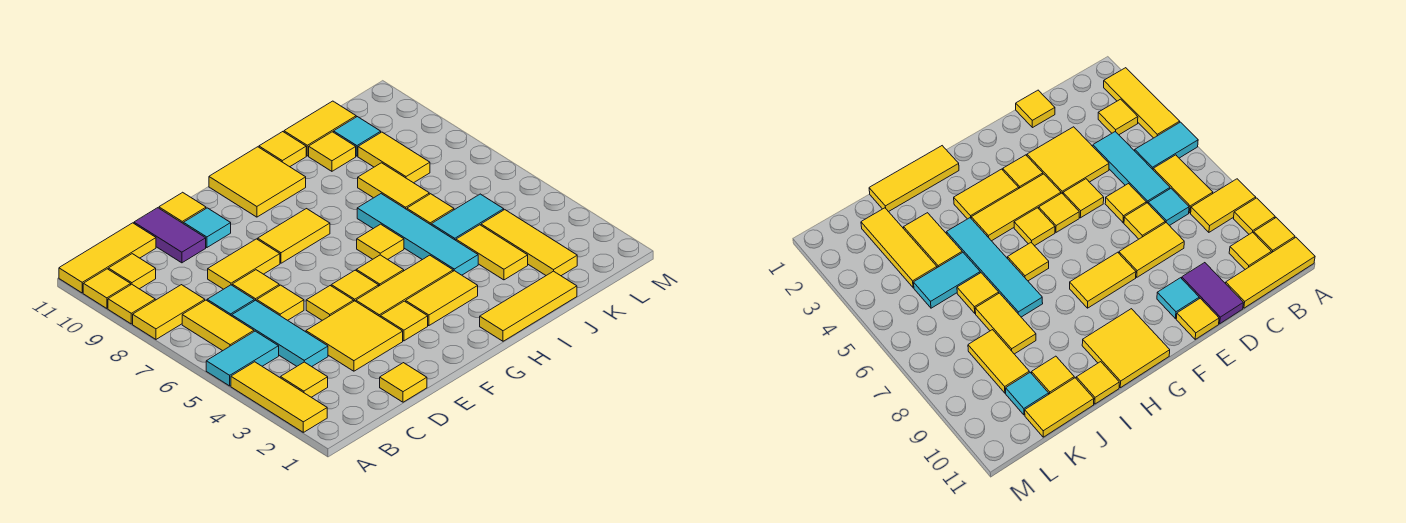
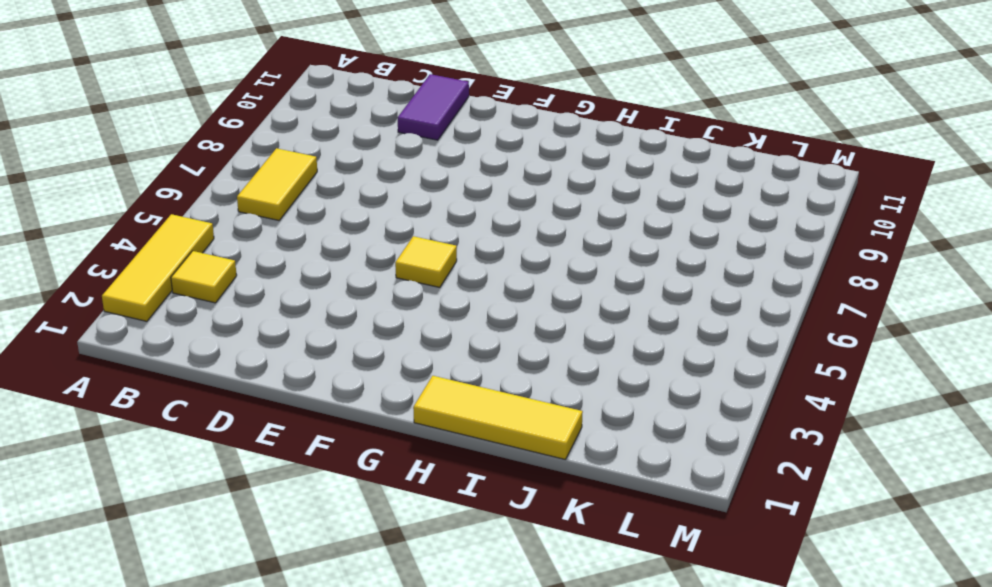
none -> cyan tile A5:B5 level 1
none -> yellow tile A8:B8 level 1
none -> yellow tile A9 level 1
none -> yellow tile A10 level 1

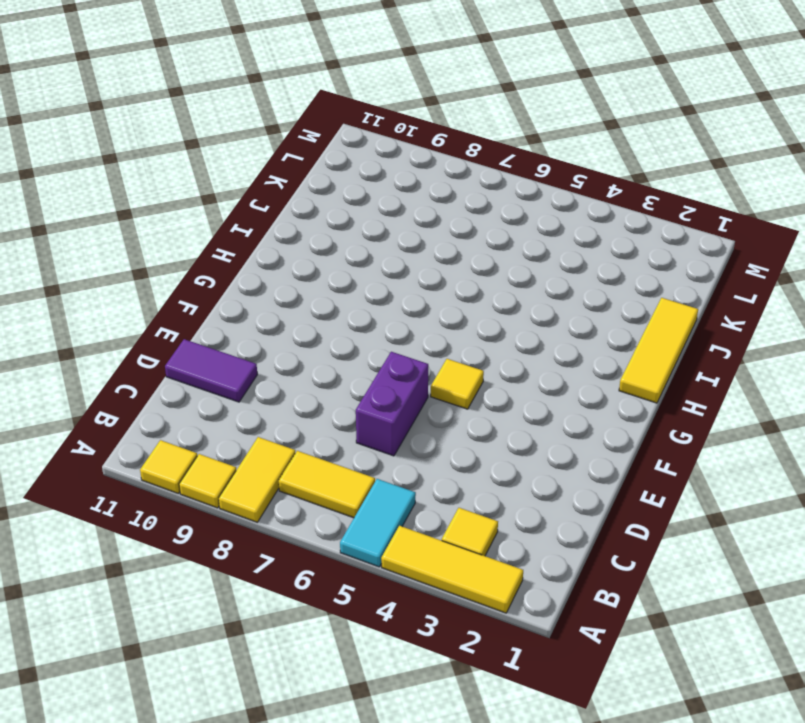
purple brick D6:E6 level 1 -> yellow tile D6 level 1
none -> yellow tile A11:C11 level 1
none -> yellow tile B10 level 1
none -> cyan tile C4:C6 level 1
none -> cyan tile C7 level 1

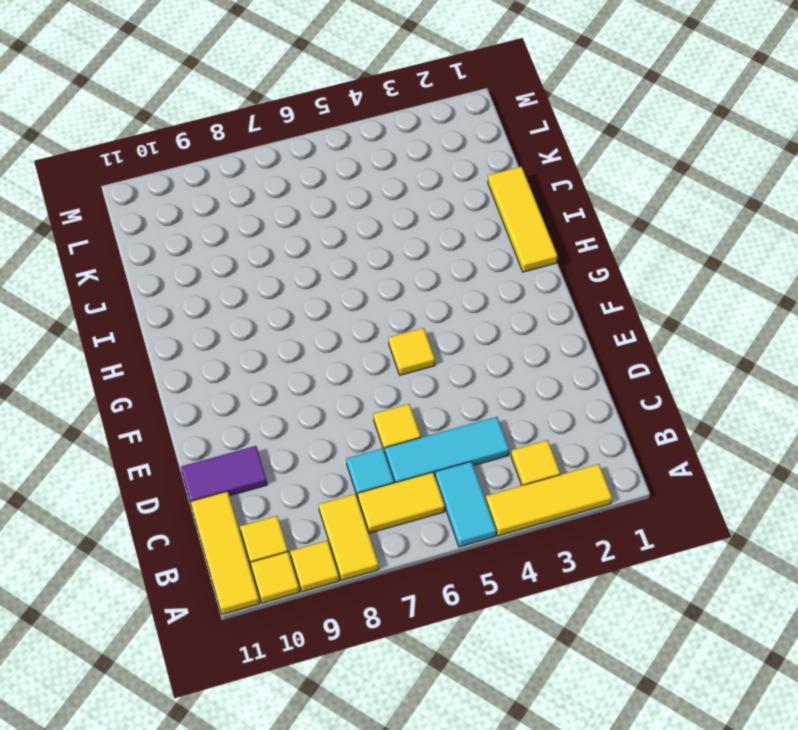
none -> yellow tile D1 level 1
none -> yellow tile D3:E4 level 1
none -> yellow tile D7 level 1
none -> yellow tile D8:E8 level 1

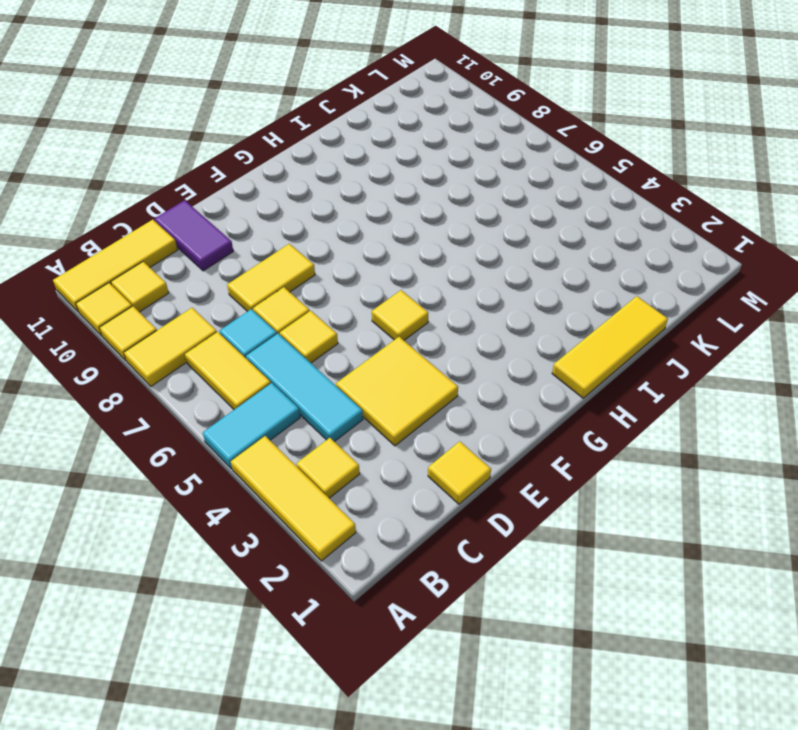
none -> yellow tile E5 level 1
none -> cyan tile E10 level 1
none -> yellow tile E11 level 1
none -> yellow tile F3 level 1

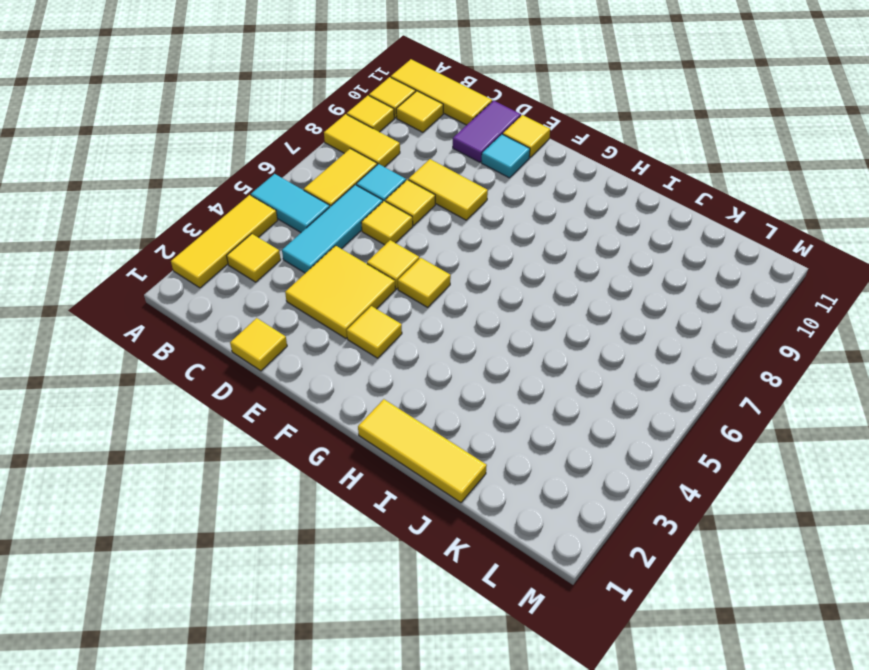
none -> yellow tile F4:H4 level 1
none -> yellow tile F8:G8 level 1
none -> yellow tile G3:H3 level 1
none -> yellow tile G5 level 1

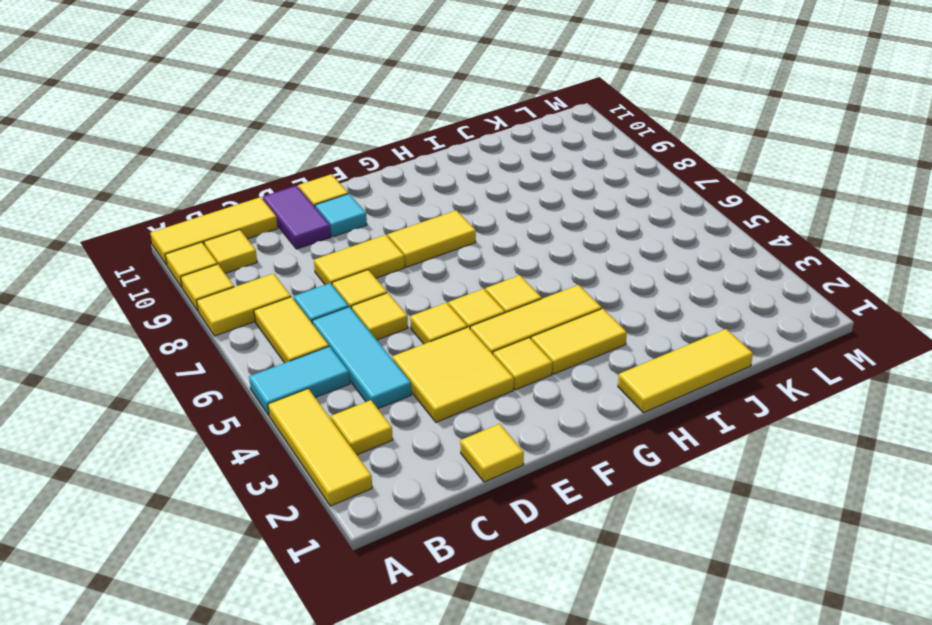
none -> yellow tile G10:H11 level 1
none -> yellow tile H6 level 1
none -> cyan tile I4:I7 level 1
none -> yellow tile I11 level 1

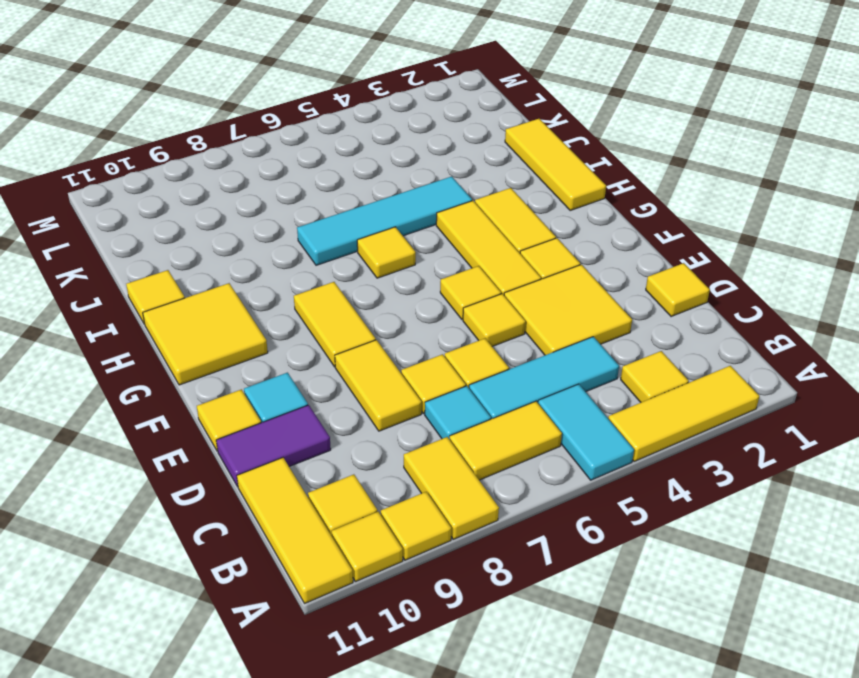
none -> yellow tile G5 level 1
none -> yellow tile J3:J4 level 1
none -> cyan tile J5:K5 level 1
none -> yellow tile J6 level 1

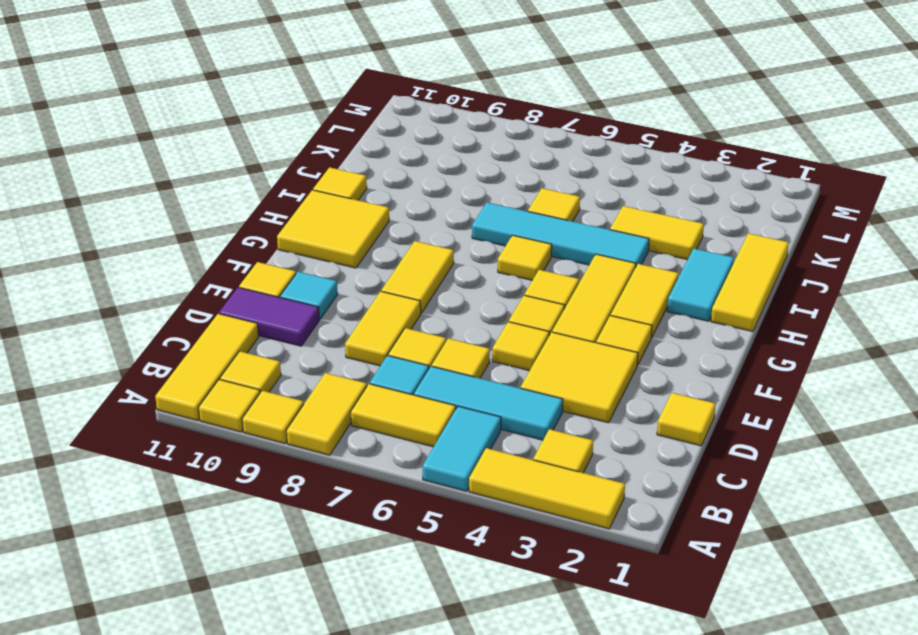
cyan tile H2:I2 level 1 -> cyan tile J5:K5 level 1
none -> yellow tile J7:J8 level 1
none -> yellow tile J10 level 1
none -> yellow tile J11:K11 level 1
none -> yellow tile K2:K4 level 1

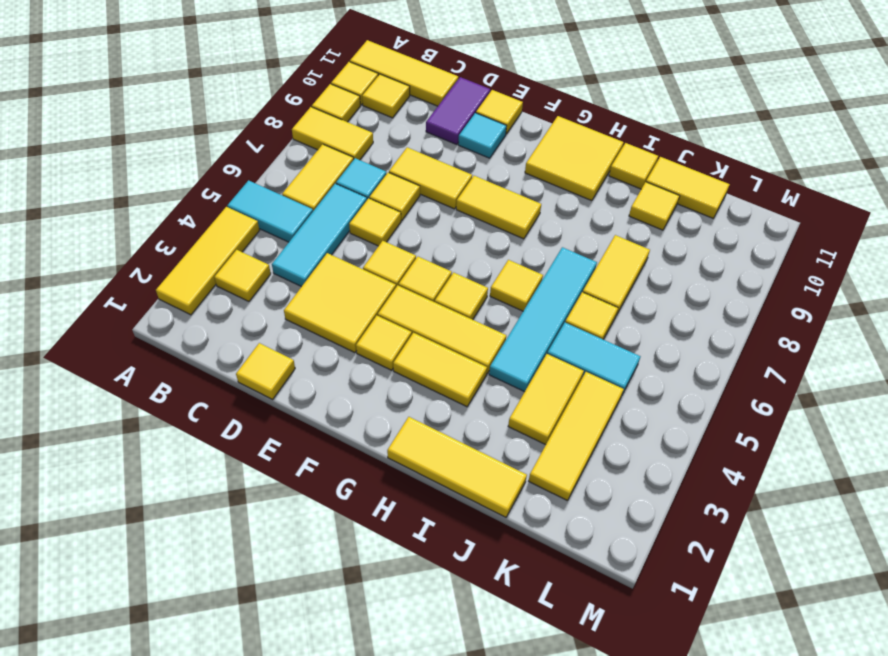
none -> yellow tile K8:K9 level 1
none -> cyan tile K10 level 1

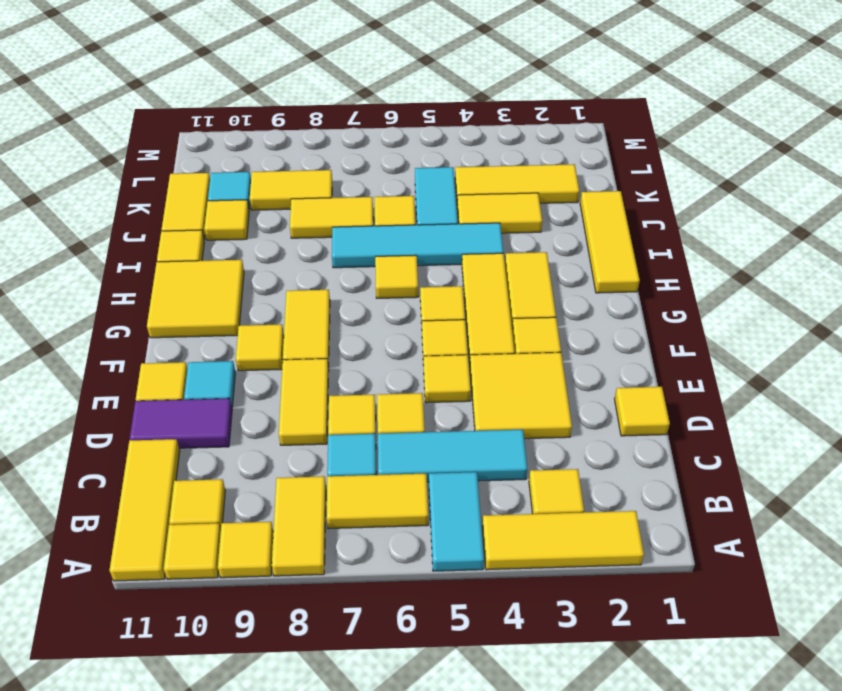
yellow tile F9 level 1 -> none

